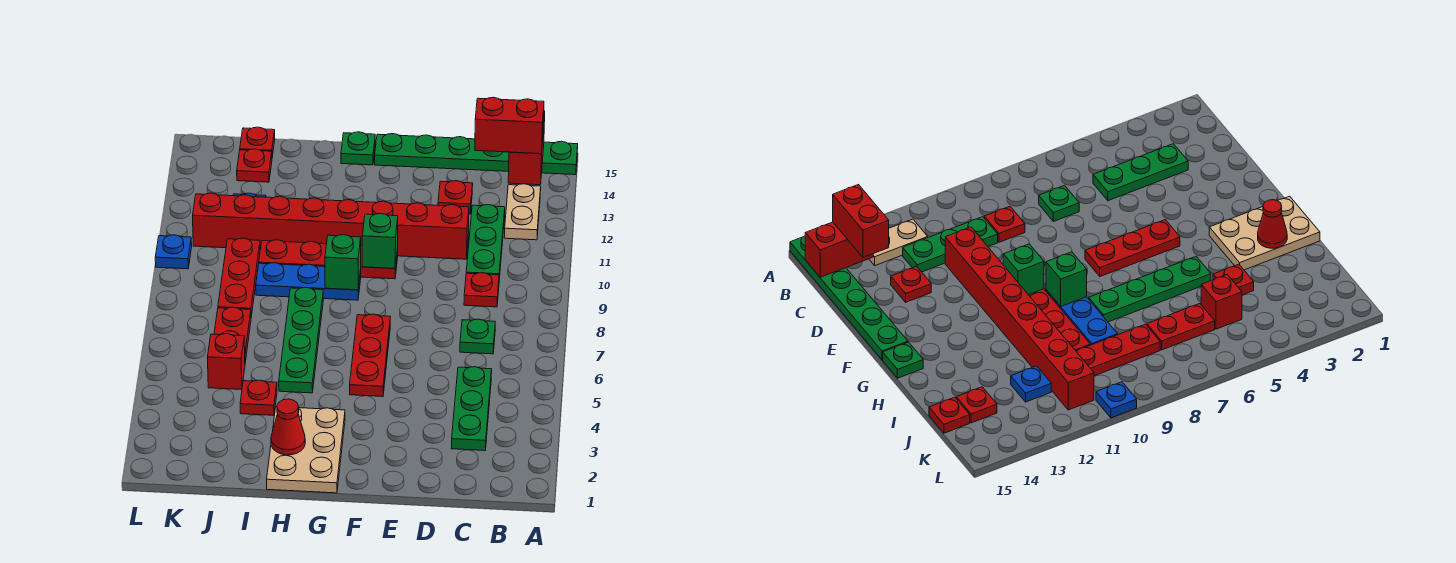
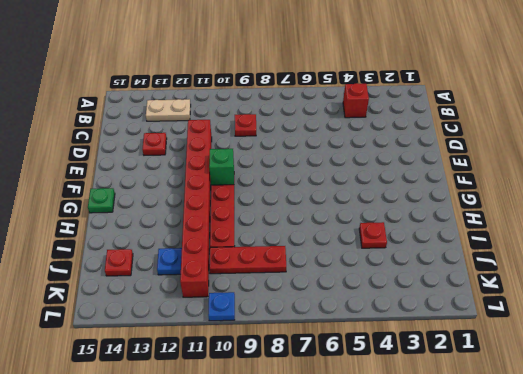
red brick B4 level 1 -> red brick J5 level 1
none -> green plate A15:F15 level 1
none -> green plate C3:C5 level 1
none -> green plate C7 level 1

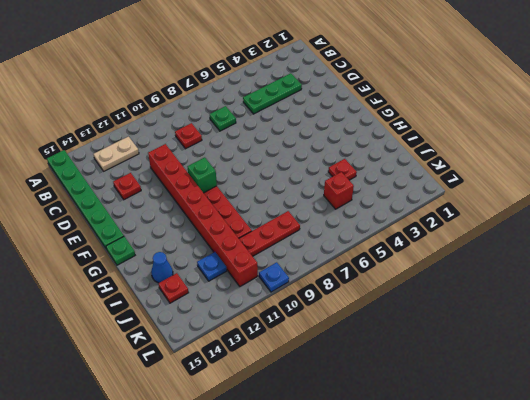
blue cone I14 level 1 -> none
none -> green plate C10:C12 level 1
none -> red plate F5:F7 level 1
none -> tan plate G1:H3 level 1

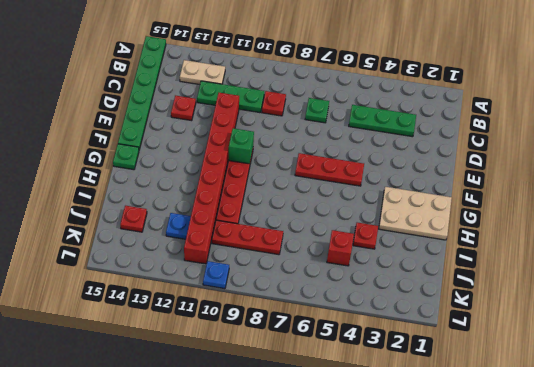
none -> blue plate G9:I9 level 1
none -> green plate H5:H8 level 1
none -> red plate J6:J7 level 1

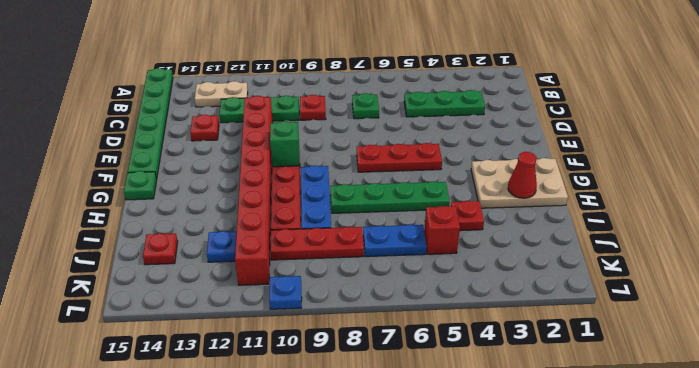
blue plate J6:J7 level 1 -> red plate J6:J7 level 1
none -> red plate J15 level 1
none -> red brick B14:B15 level 2
none -> green brick G9 level 2

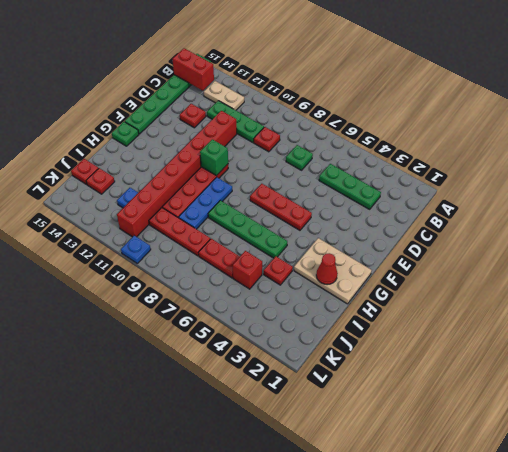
none -> green brick G9 level 2
none -> red brick B14:C14 level 3

